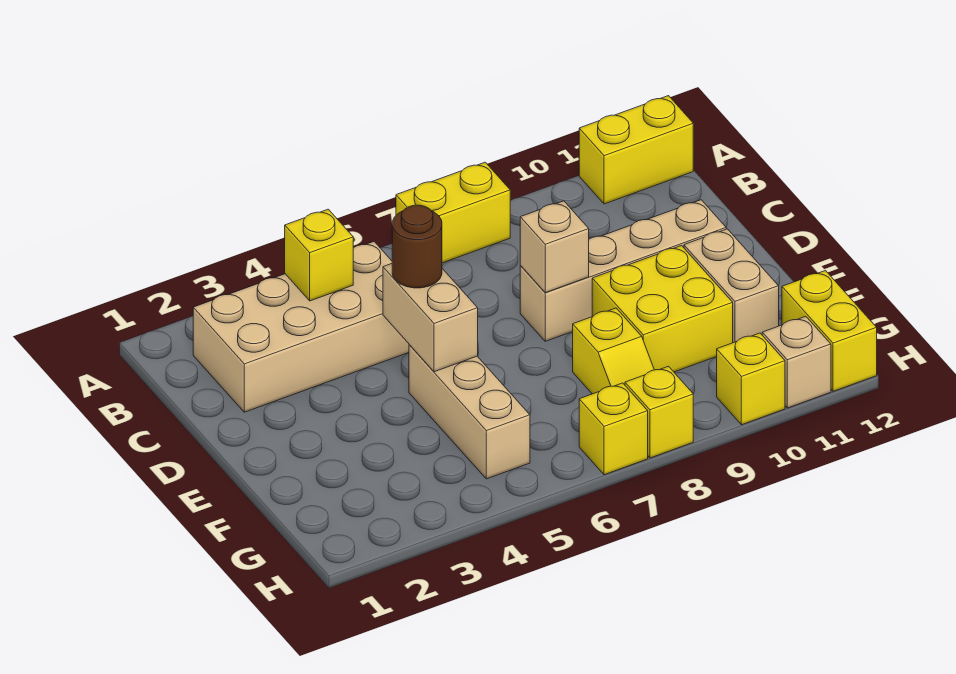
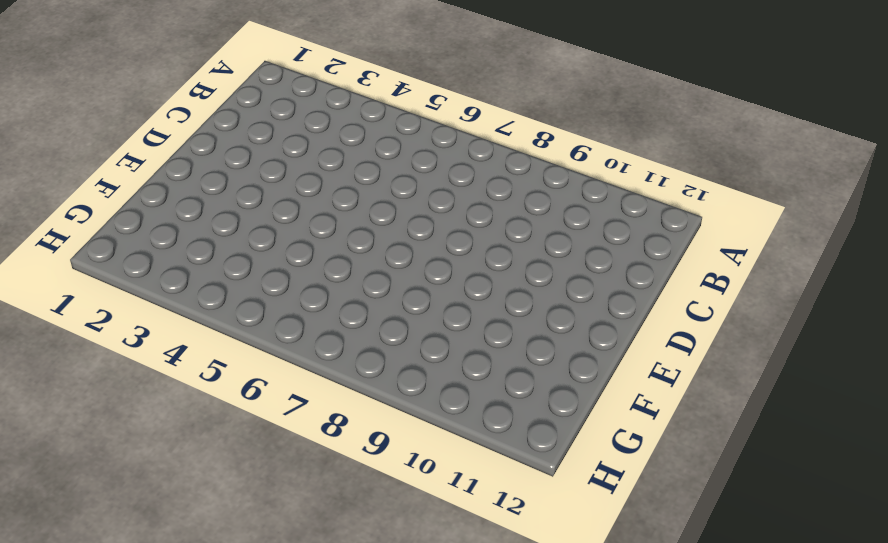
none -> yellow brick A7:A8 level 1
none -> yellow brick A11:A12 level 1
none -> tan brick B2:C5 level 1

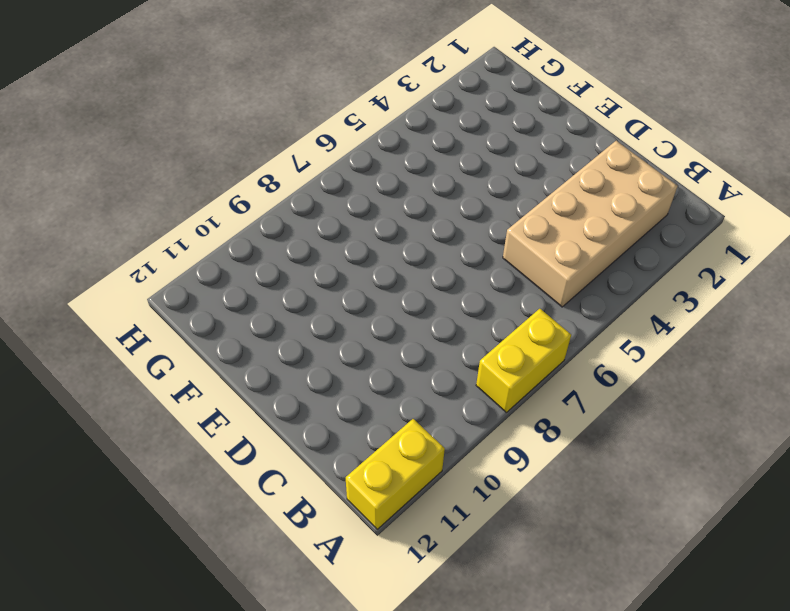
none -> tan brick D8:D11 level 1
none -> tan brick E5:G5 level 1
none -> yellow brick E9:F10 level 1

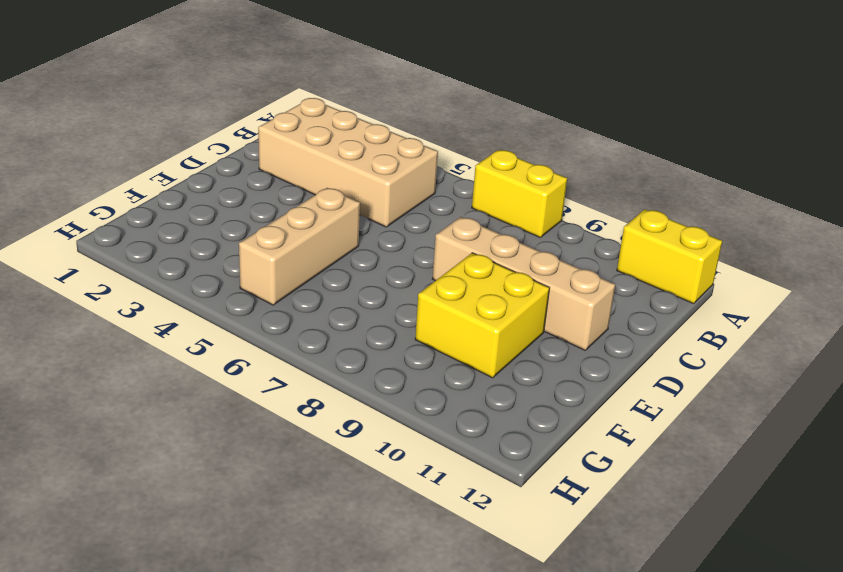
none -> tan brick E11:F11 level 1
none -> yellow slope F8:G8 level 1 top F
none -> yellow brick G12:H12 level 1

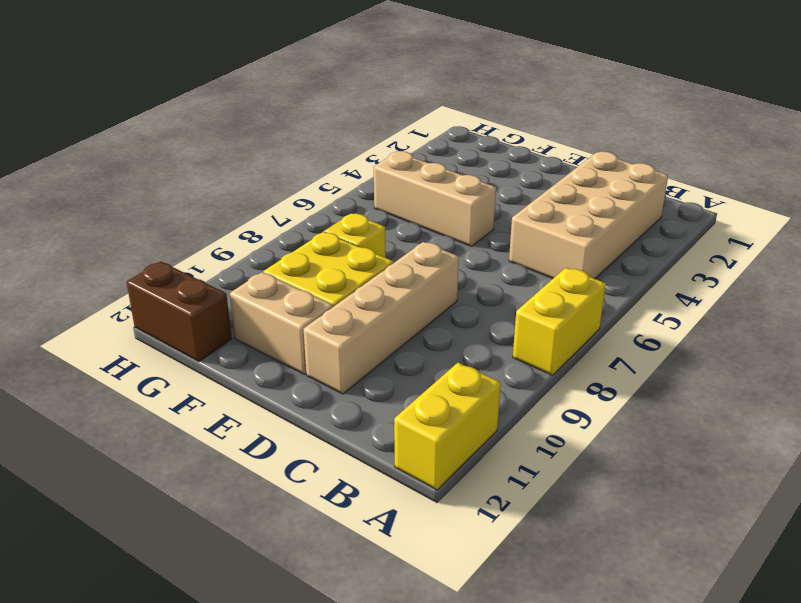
brown brick G12:H12 level 1 -> yellow brick G12:H12 level 1
none -> yellow brick H7 level 1
none -> yellow brick H8 level 1
none -> yellow brick H10 level 1

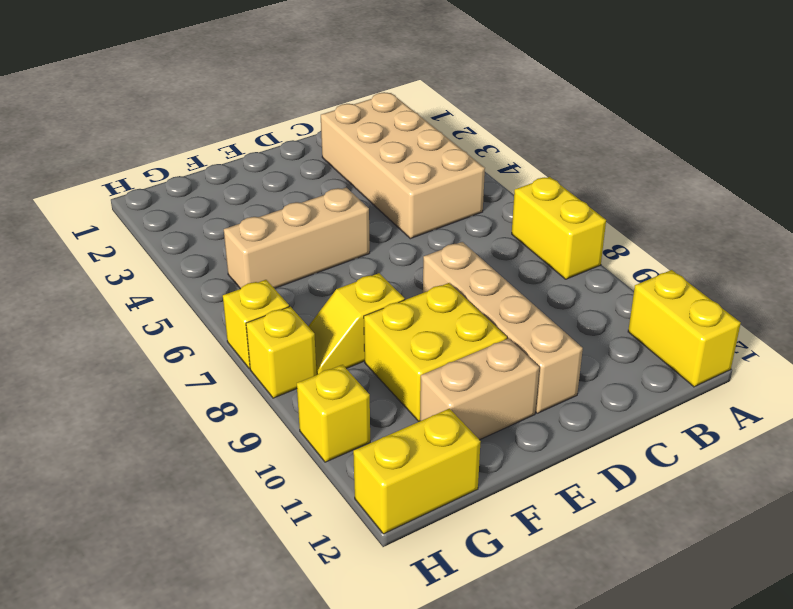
none -> tan brick H11 level 1
none -> yellow brick B4 level 2
none -> tan brick D5:E5 level 2

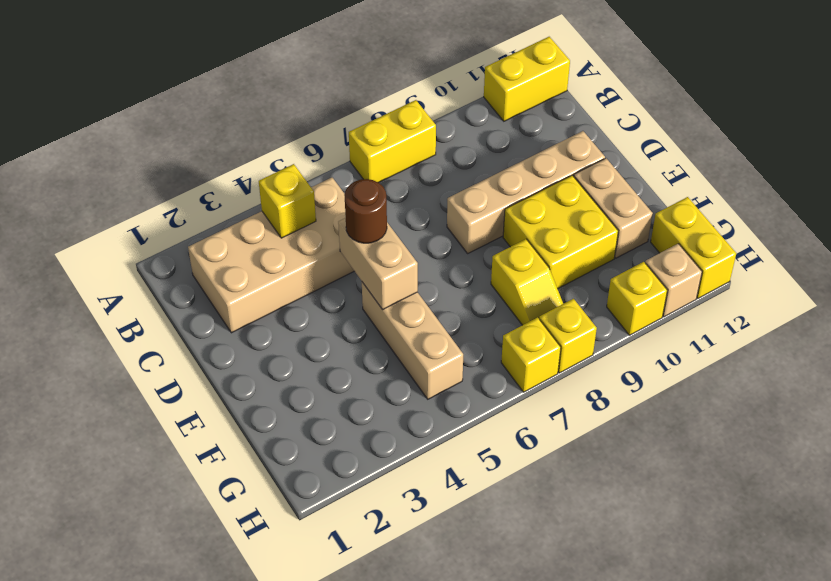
none -> tan brick D8 level 2

